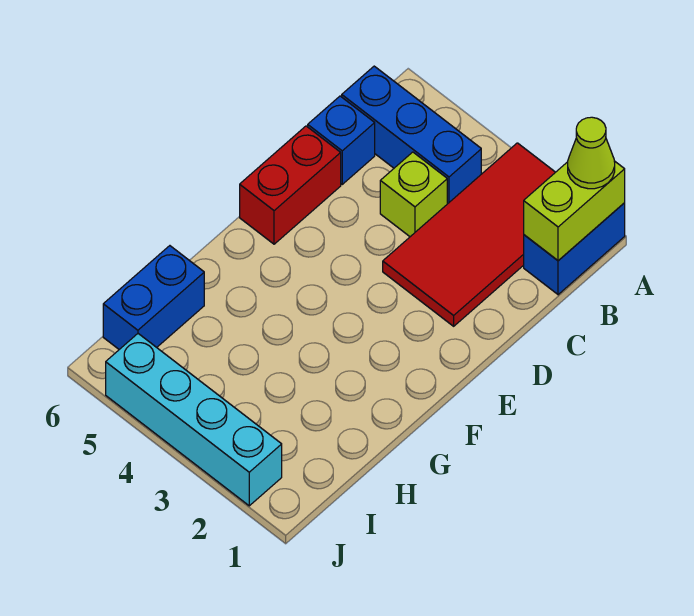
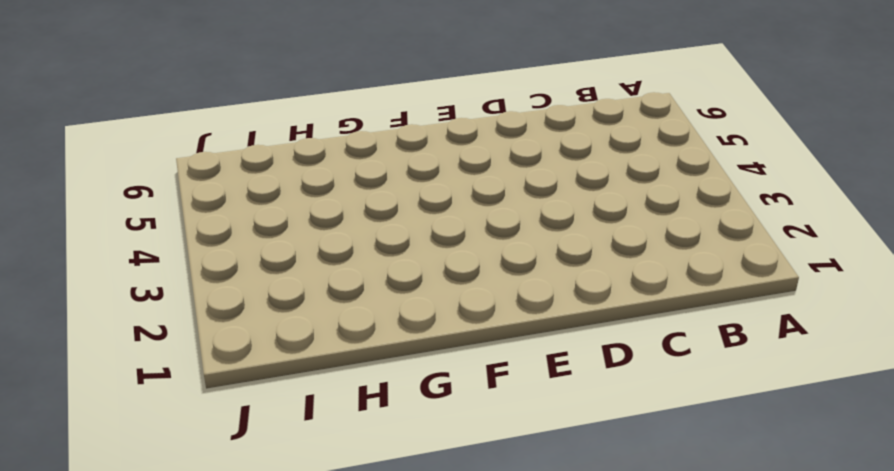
none -> blue brick A1:B1 level 1
none -> red tile A2:D3 level 1

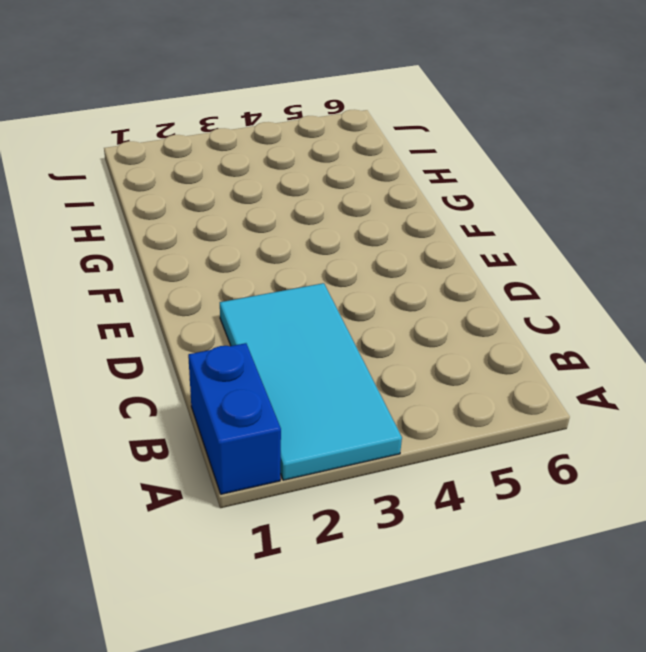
cyan tile A2:D3 level 1 -> red tile A2:D3 level 1
none -> blue brick B4:B6 level 1
none -> lime brick C4 level 1

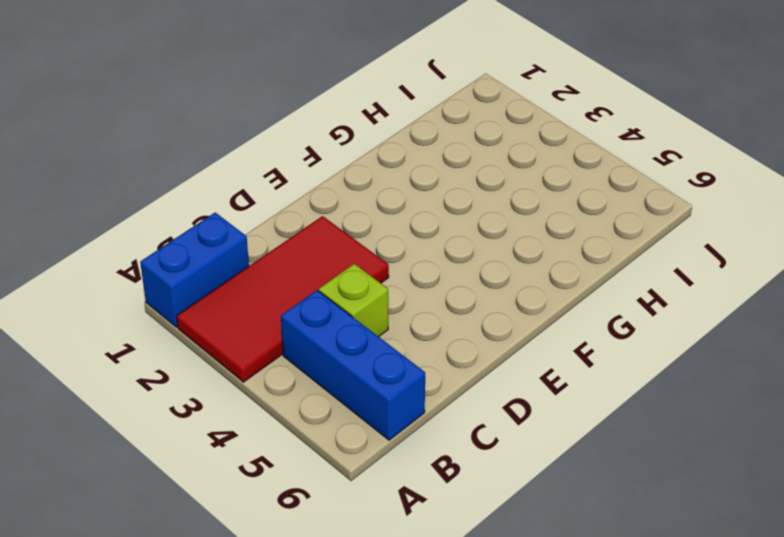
none -> blue brick C6 level 1
none -> red brick D6:E6 level 1

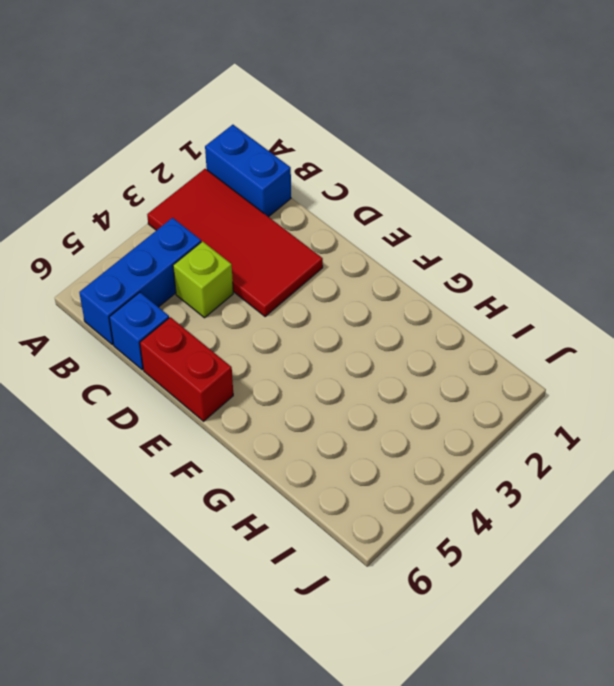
none -> blue brick H6:I6 level 1
none -> cyan brick J2:J5 level 1

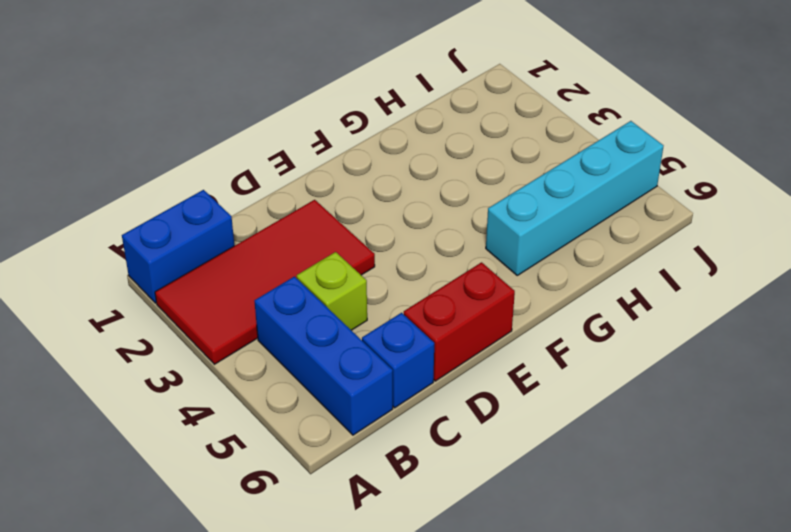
cyan brick G5:J5 level 1 -> cyan brick J2:J5 level 1
none -> blue brick H6:I6 level 1
none -> lime brick A1:B1 level 2

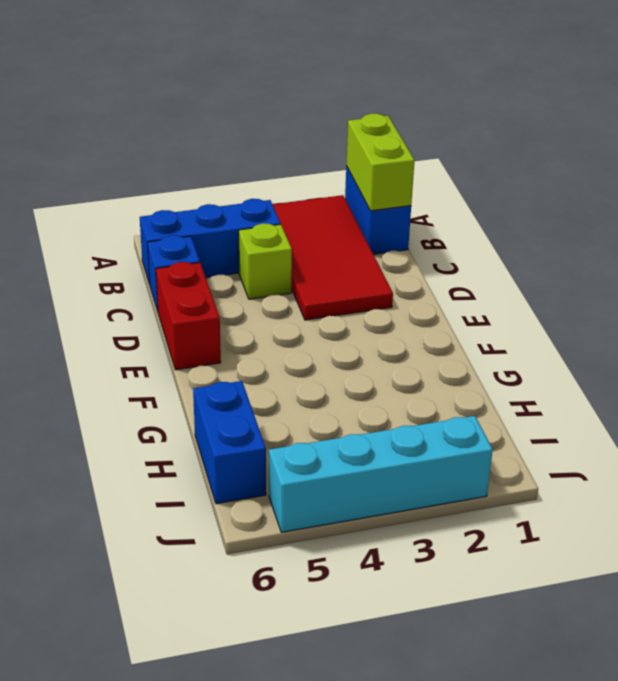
none -> lime cone A1 level 3

